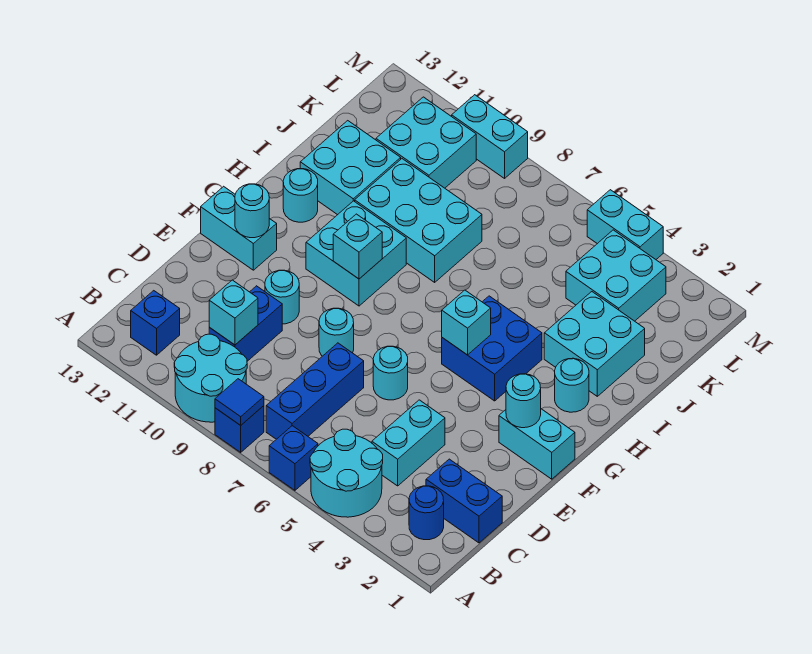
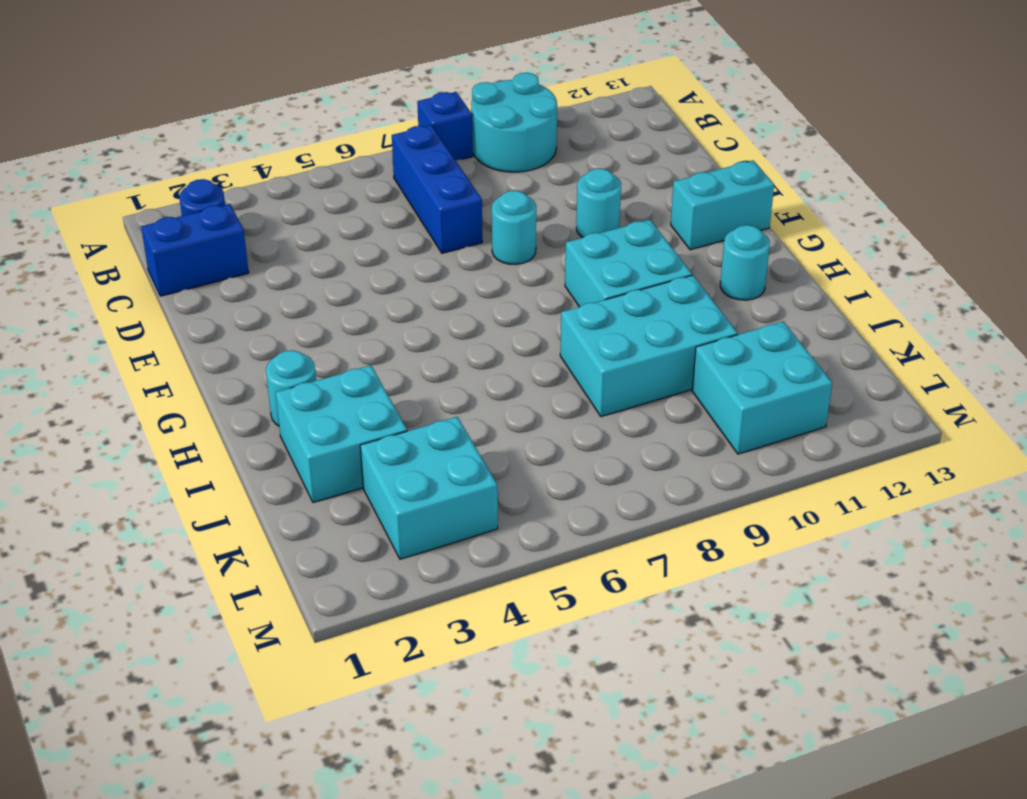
none -> cyan round brick A4:B5 level 1
none -> blue brick A6 level 1
none -> blue brick B12 level 1
none -> cyan brick C4:D4 level 1

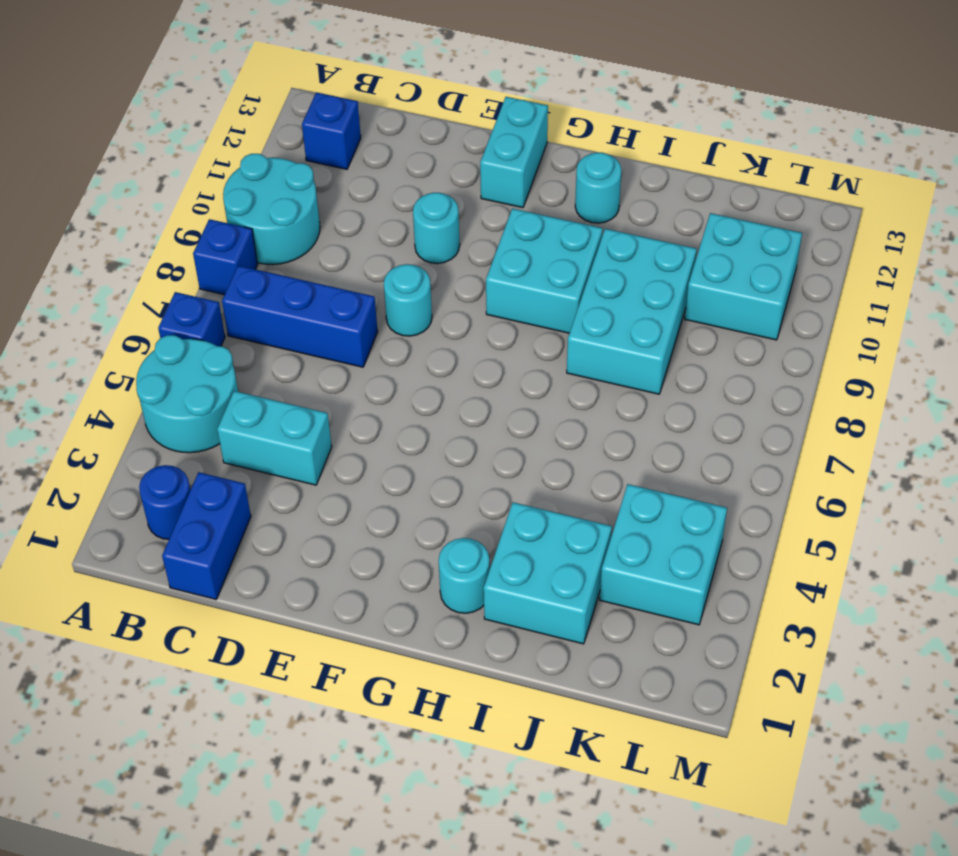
none -> blue brick C10:D10 level 1
none -> cyan round brick E6 level 1
none -> cyan brick F1:F2 level 1
none -> blue brick G4:H5 level 1

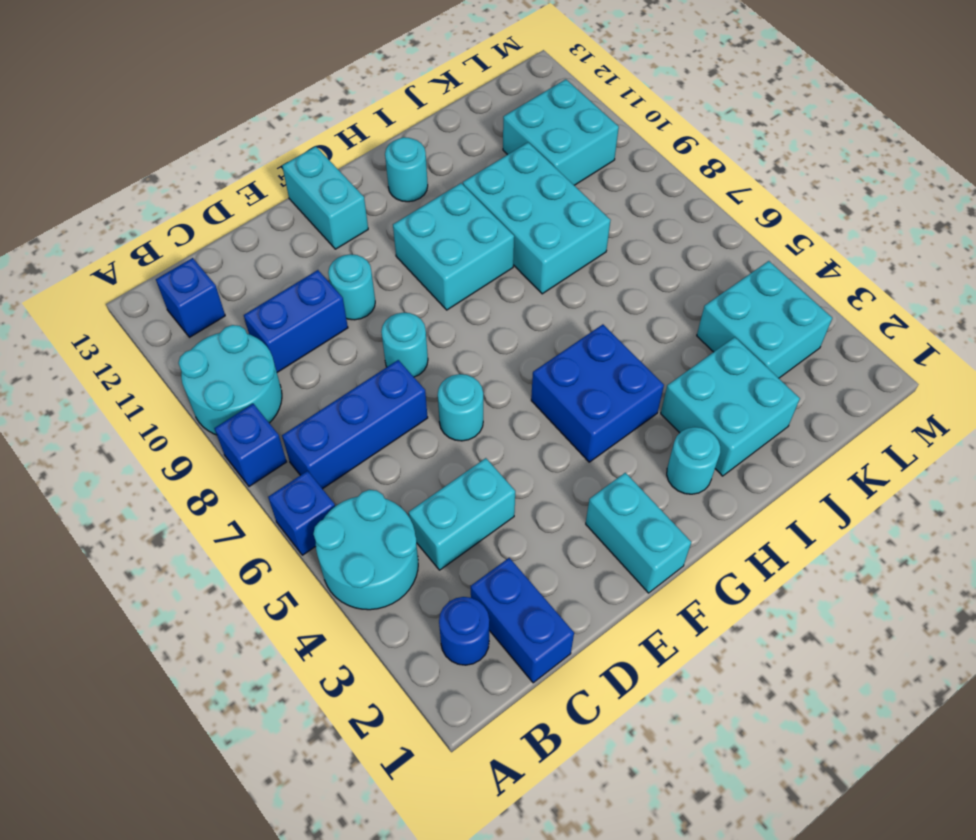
none -> cyan brick I11:J12 level 1
none -> cyan brick M4:M5 level 1
none -> cyan brick M9:M10 level 1
none -> blue tile A8 level 2

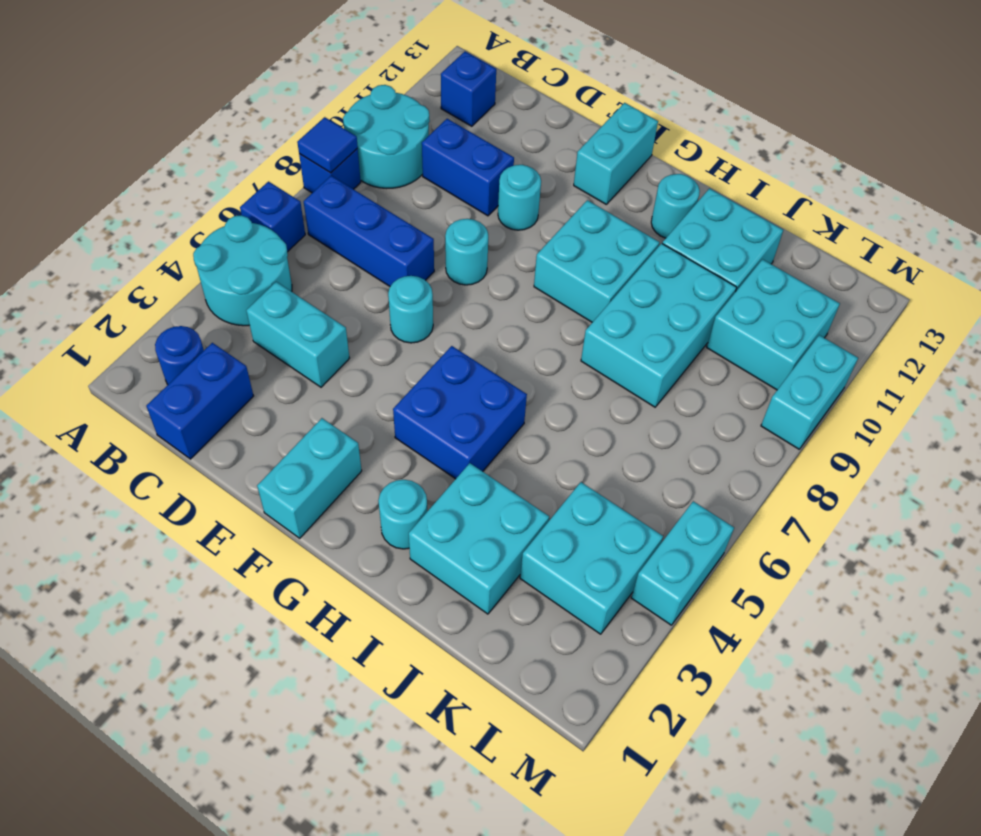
none -> cyan brick C10 level 2
none -> cyan round brick F2 level 2
none -> cyan round brick F12 level 2
none -> cyan brick G5 level 2

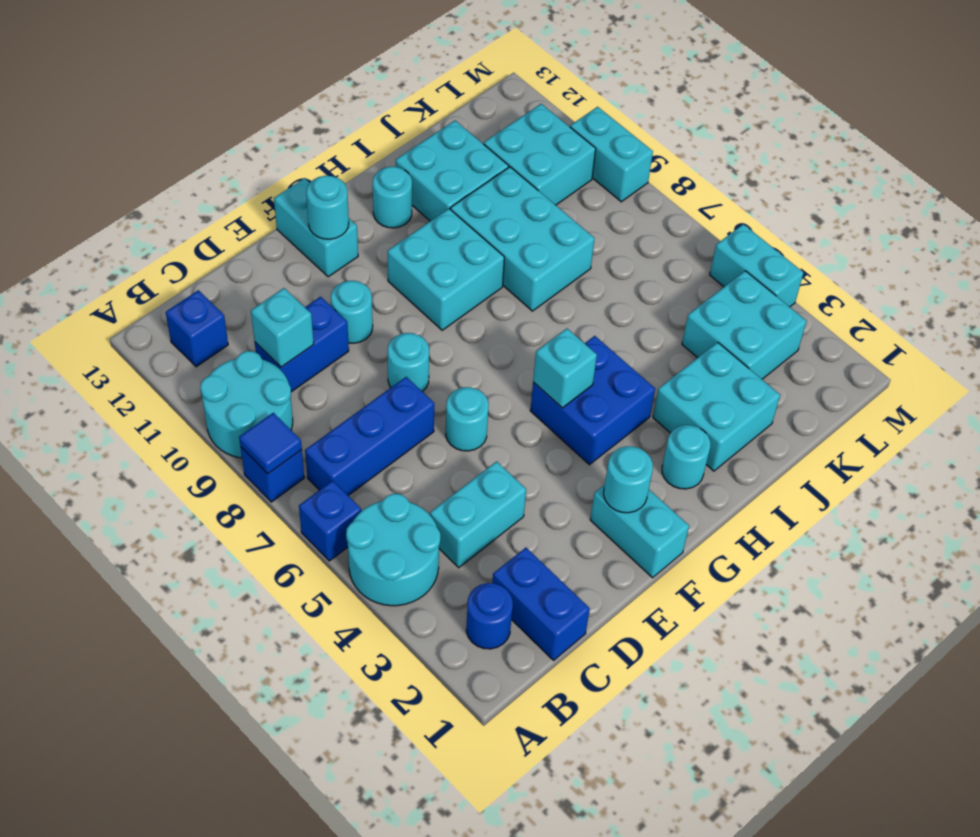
none -> cyan brick G9 level 2

